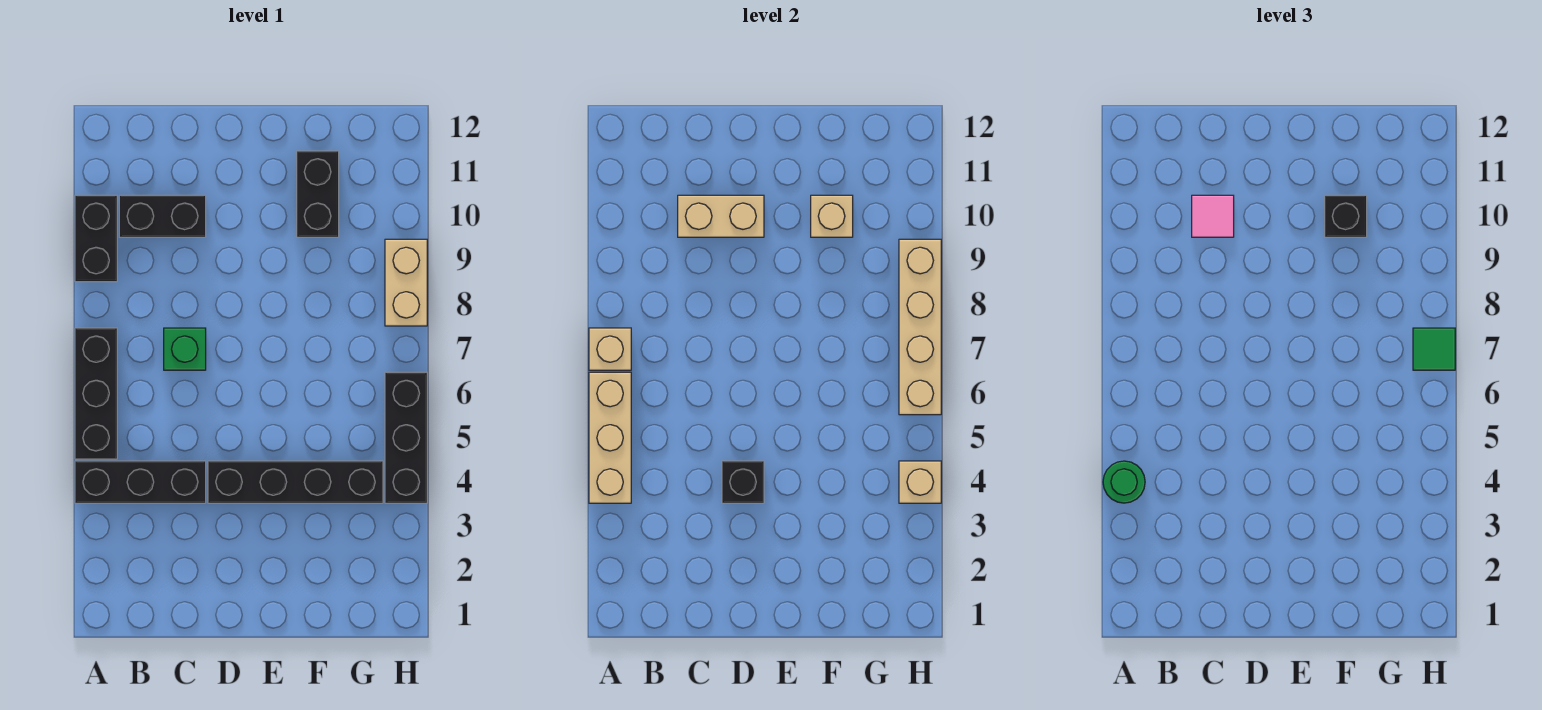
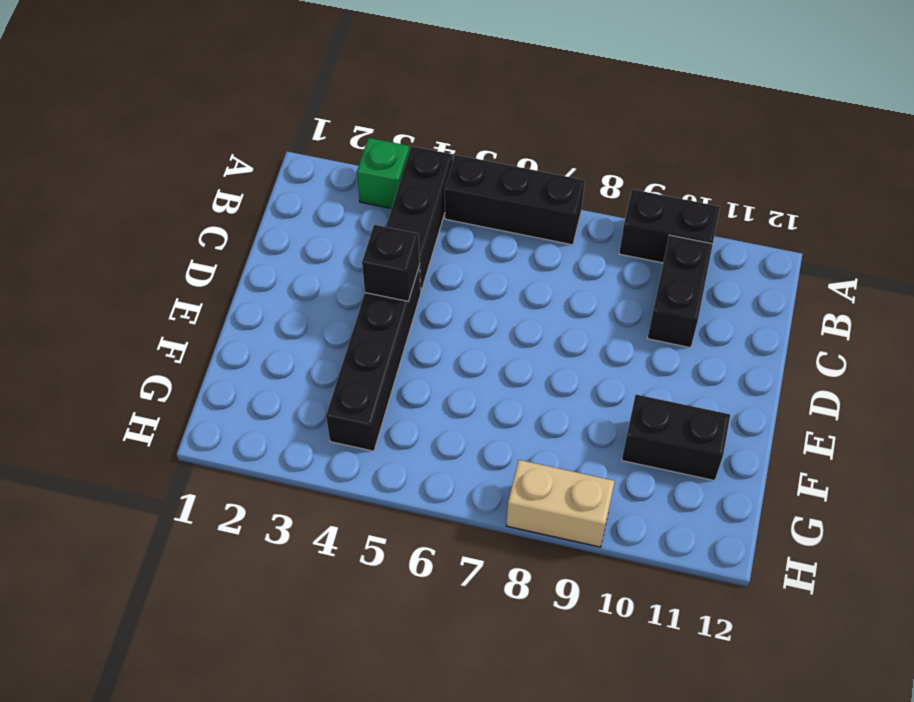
green brick A3 level 1 -> green brick C7 level 1
none -> black brick H4:H6 level 1
none -> tan brick A4:A6 level 2
none -> tan brick A7 level 2

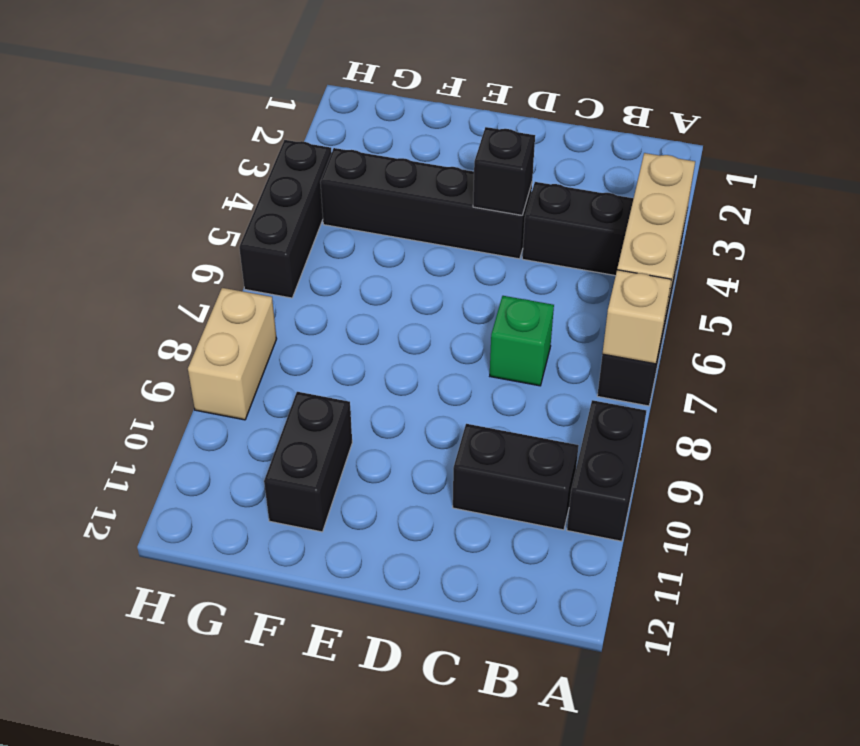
none -> tan brick C10:D10 level 2
none -> tan brick F10 level 2
none -> tan brick H4 level 2

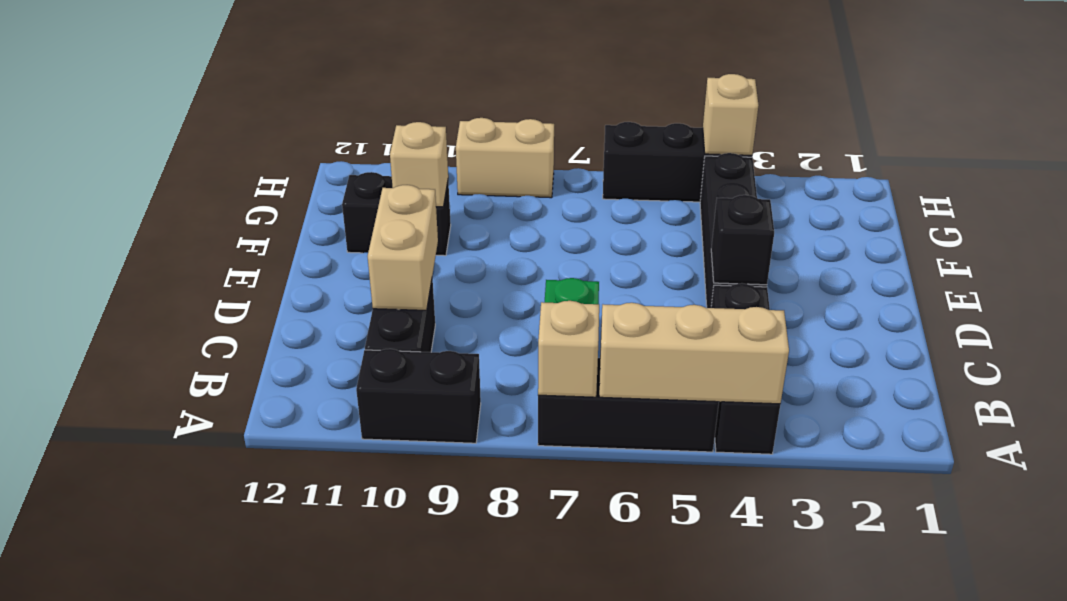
none -> tan brick H6:H9 level 2
none -> green round brick A4 level 3
none -> pink tile C10 level 3

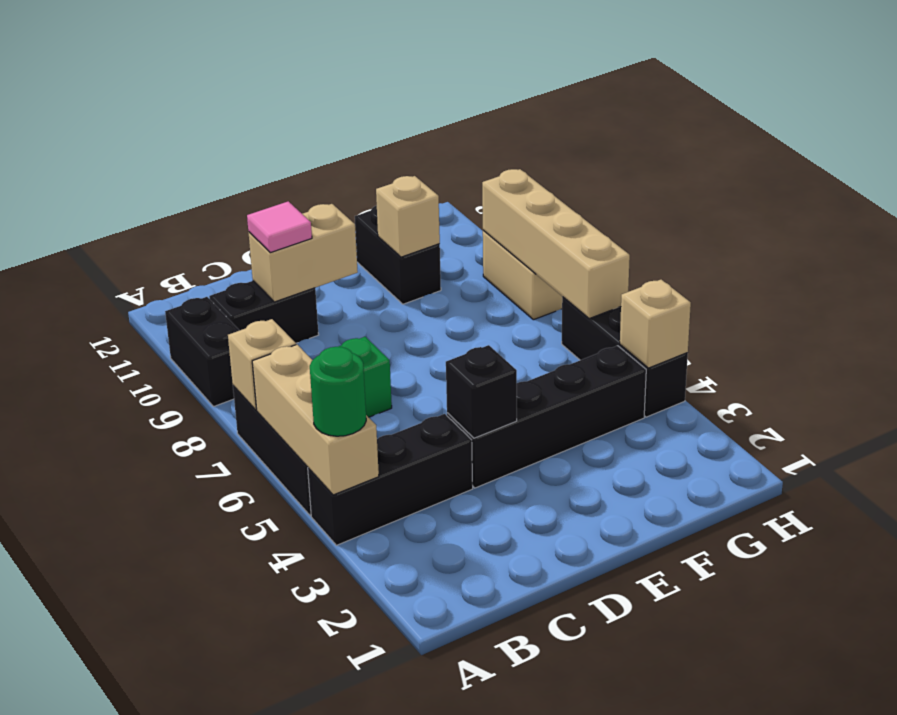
none -> black brick F10 level 3
none -> green tile H7 level 3

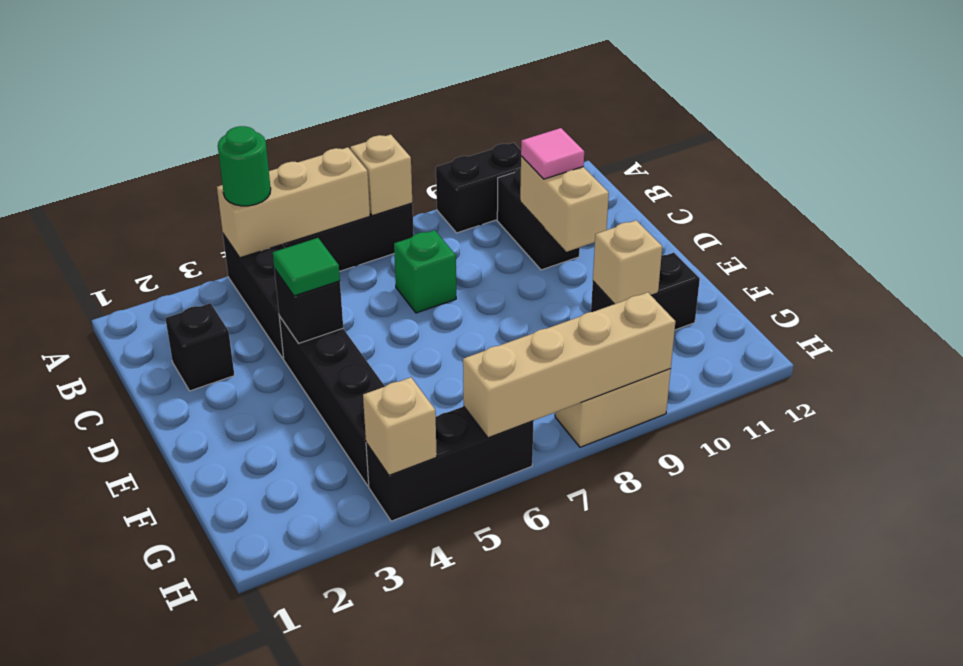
black brick C2 level 1 -> black brick F10 level 3
green tile D4 level 3 -> green tile H7 level 3

